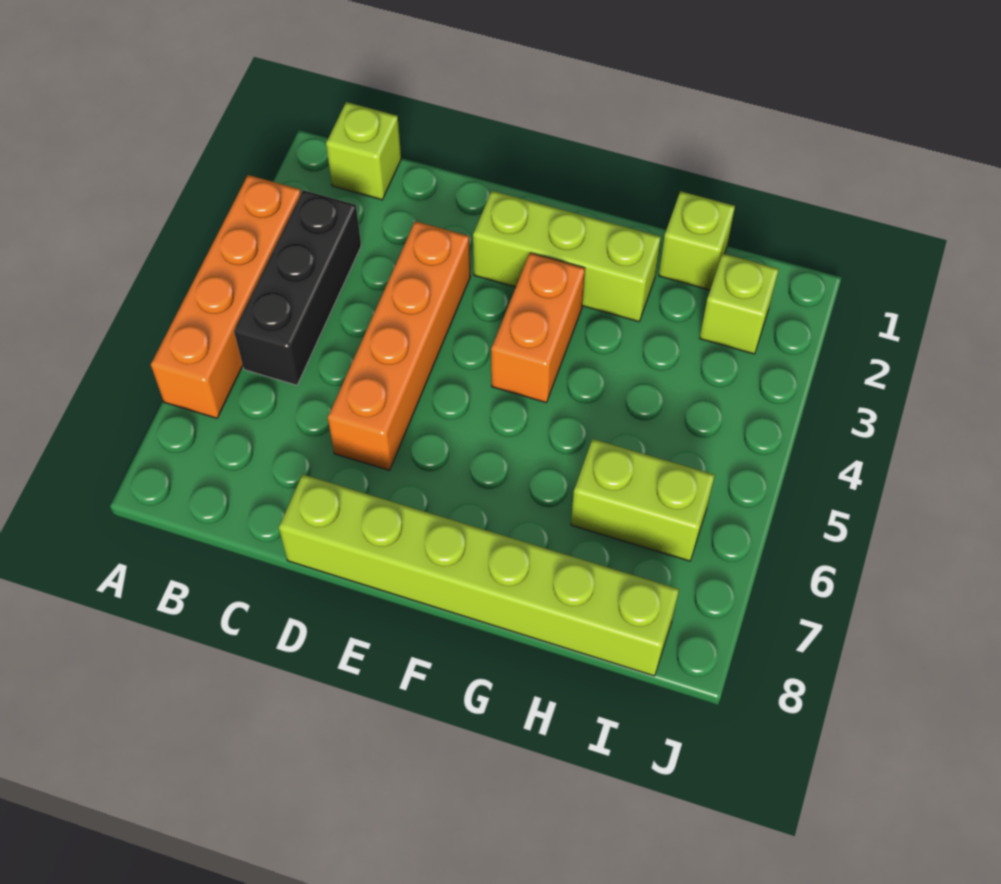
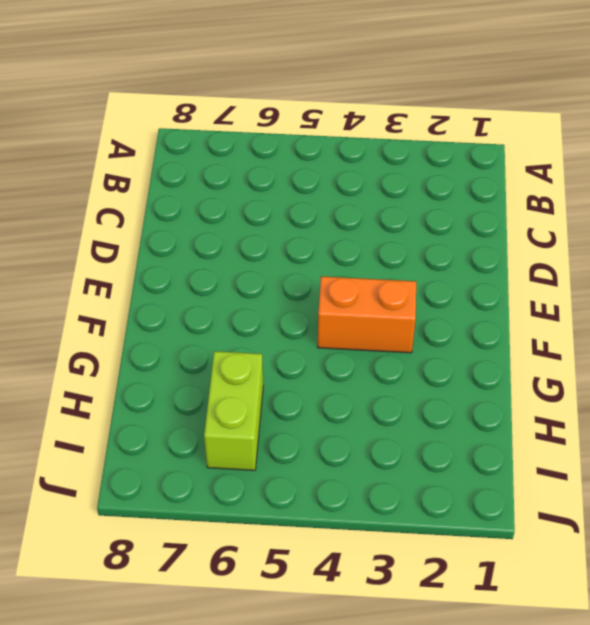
none -> orange brick A3:A6 level 1
none -> lime brick B1 level 1

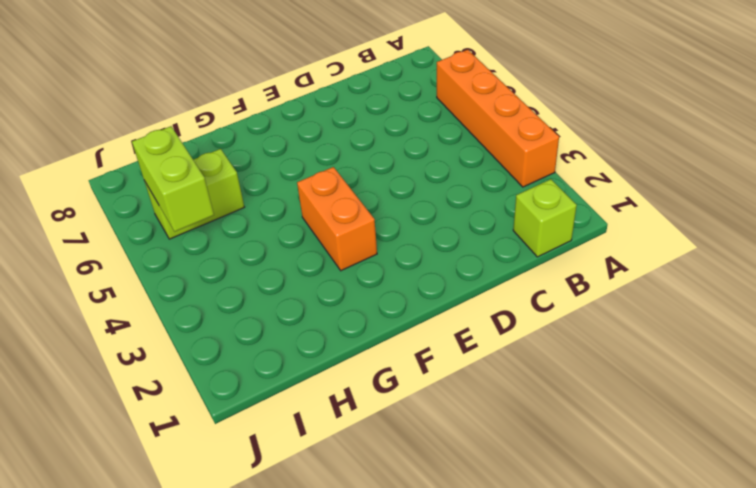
lime brick I5:I6 level 2 -> none
none -> black brick B3:B5 level 1
none -> orange brick D3:D6 level 1

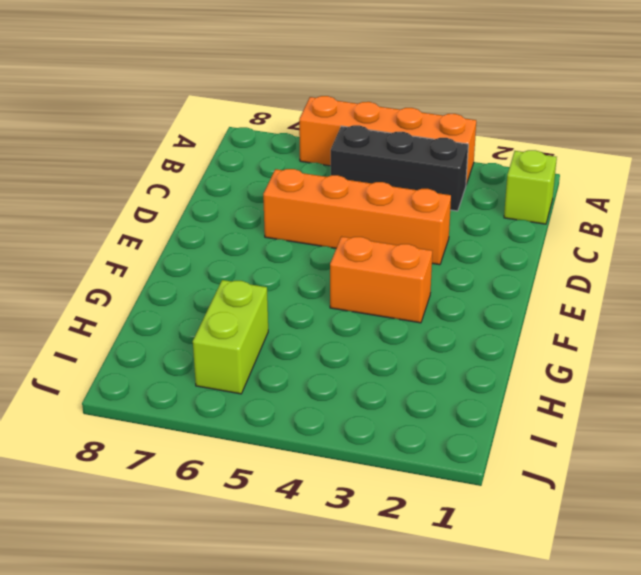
none -> lime brick D8:I8 level 1
none -> lime brick E2:G2 level 1

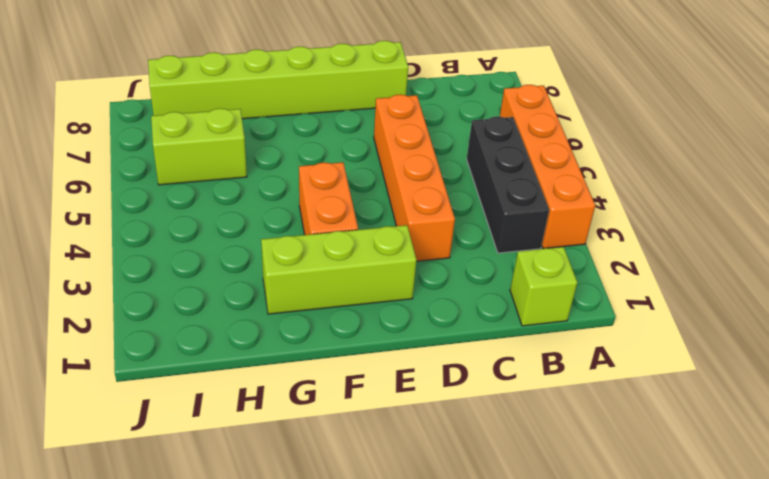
none -> lime brick H1 level 1
none -> lime brick I2 level 1

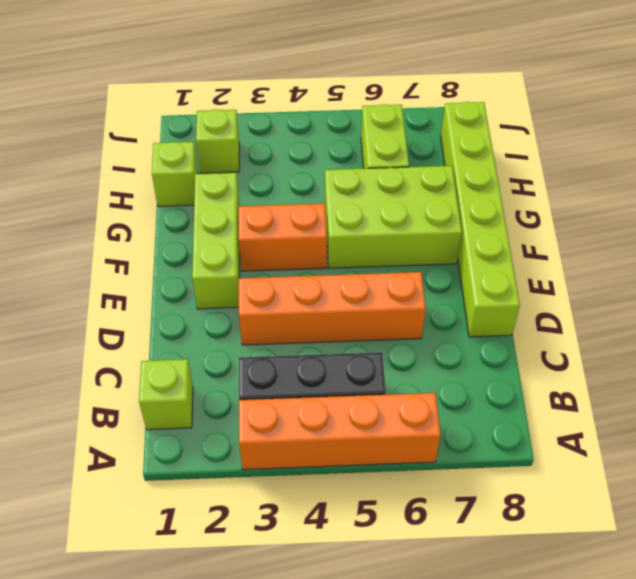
lime brick F5:G7 level 1 -> none

